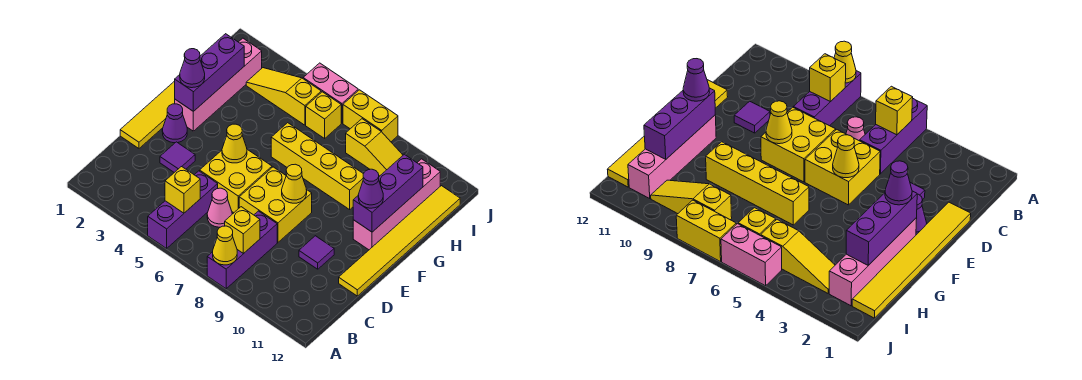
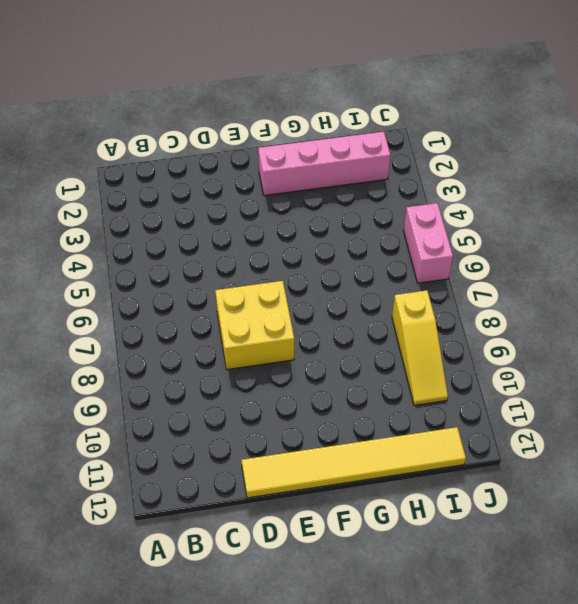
none -> purple brick A5:C5 level 1
none -> purple brick A8:C8 level 1
none -> pink cone C6 level 1

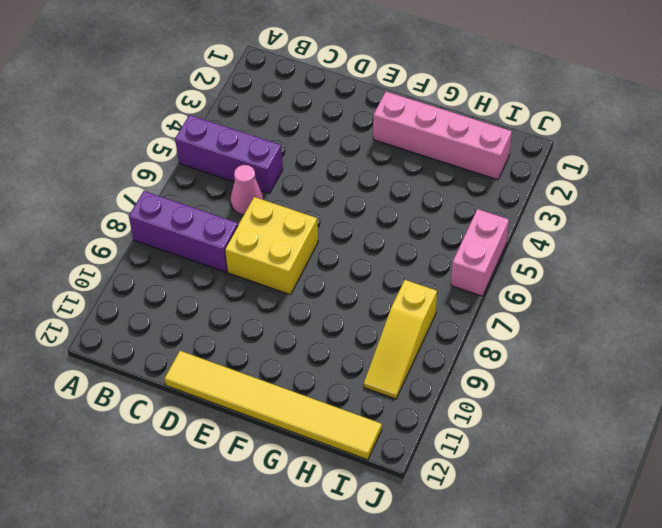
none -> yellow tile D1:I1 level 1
none -> purple tile D3 level 1
none -> yellow brick D5:E6 level 1

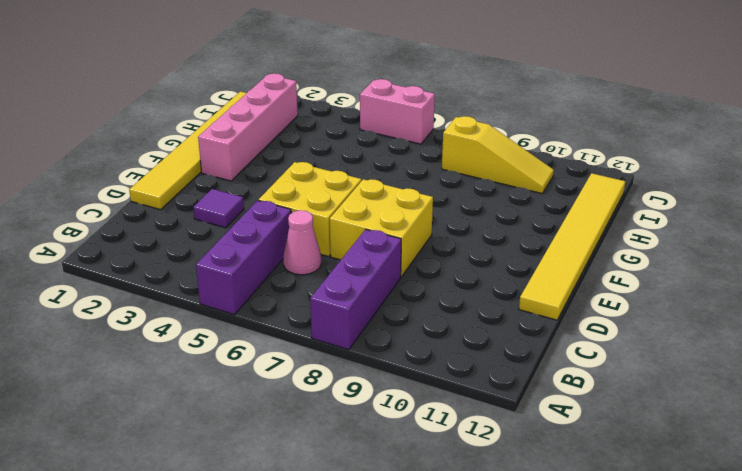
none -> purple tile D10 level 1
none -> purple cone E2 level 1
none -> pink brick F11:I11 level 1

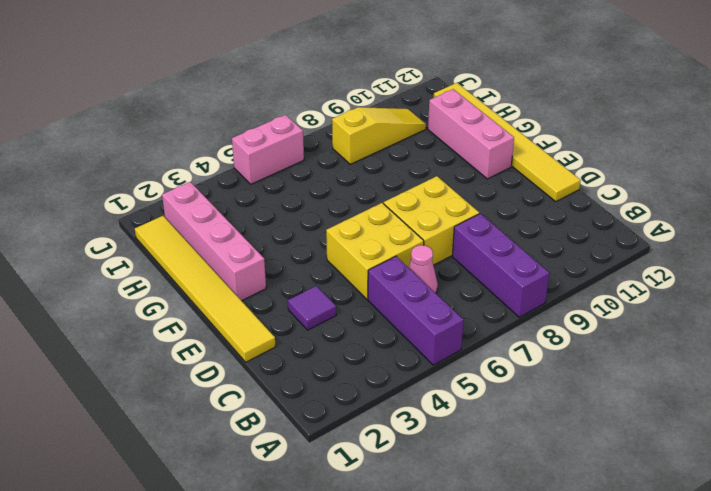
pink brick F11:H11 level 1 -> pink brick F11:I11 level 1
none -> purple tile D10 level 1
none -> purple cone E2 level 1
none -> yellow brick G6:G9 level 1

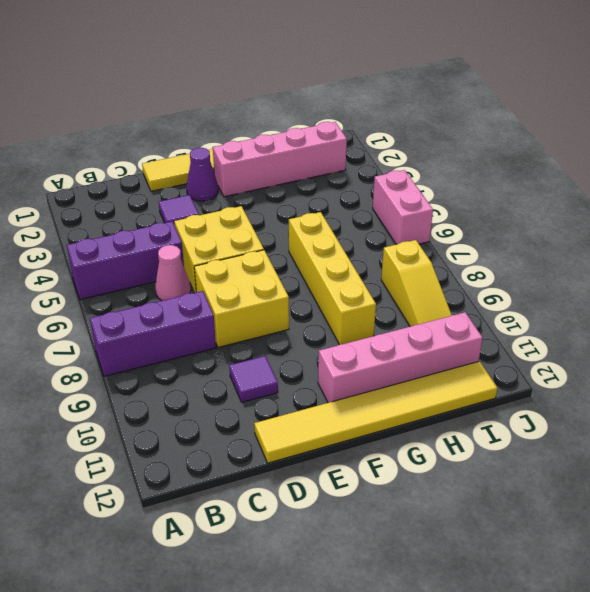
none -> yellow slope I3:I5 level 1 top 5
none -> yellow brick I6 level 1
none -> yellow brick J7:J8 level 1

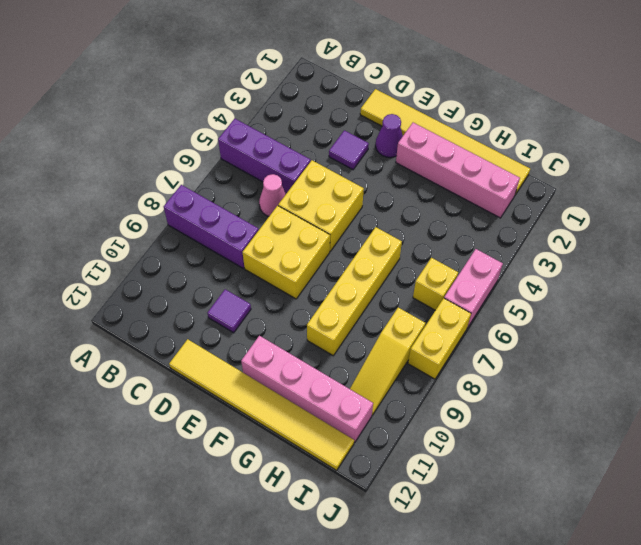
none -> yellow slope I3:I5 level 1 top 5
none -> yellow cone A8 level 2
none -> yellow brick B5 level 2

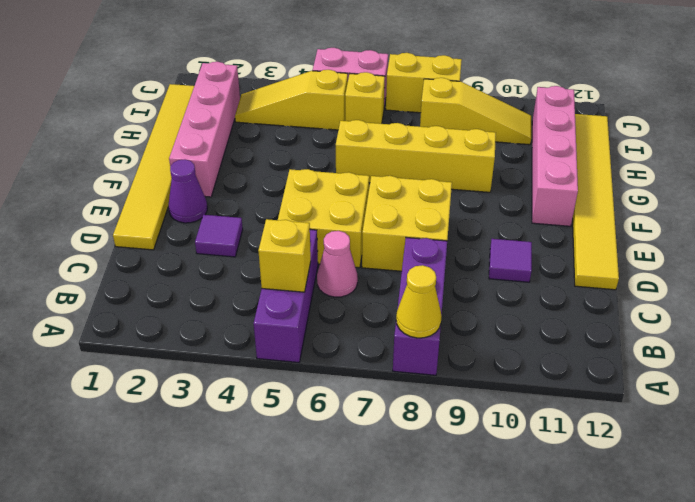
none -> yellow brick B8 level 2
none -> yellow cone E5 level 2
none -> yellow cone E8 level 2

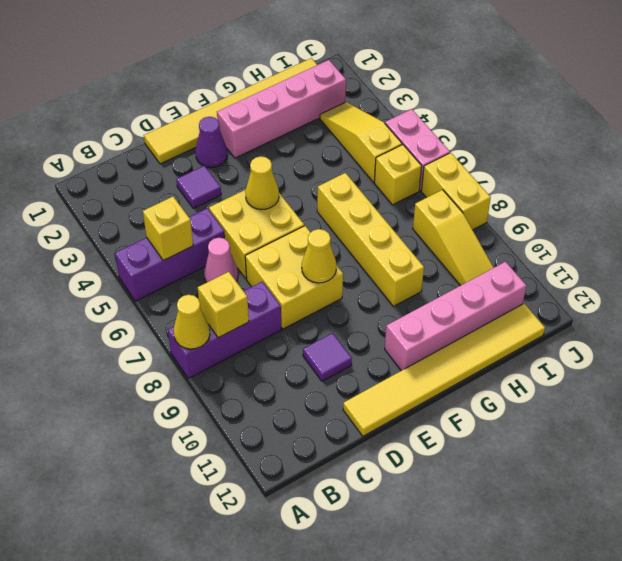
none -> purple brick F2:H2 level 2
none -> purple brick F11:H11 level 2
none -> purple cone F2 level 3

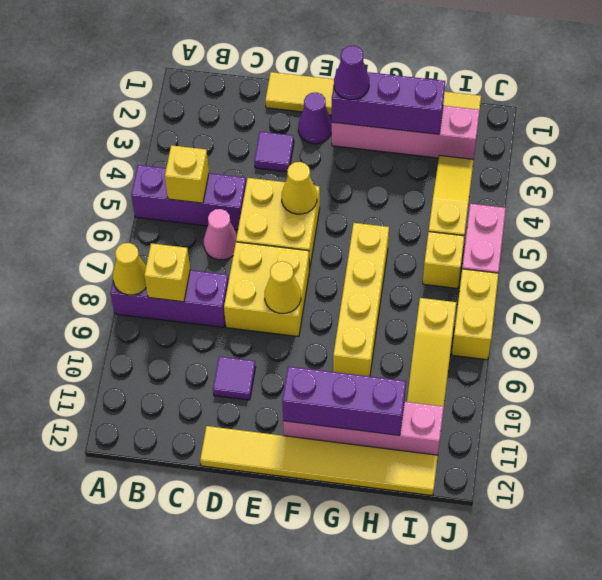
none -> purple cone F11 level 3

